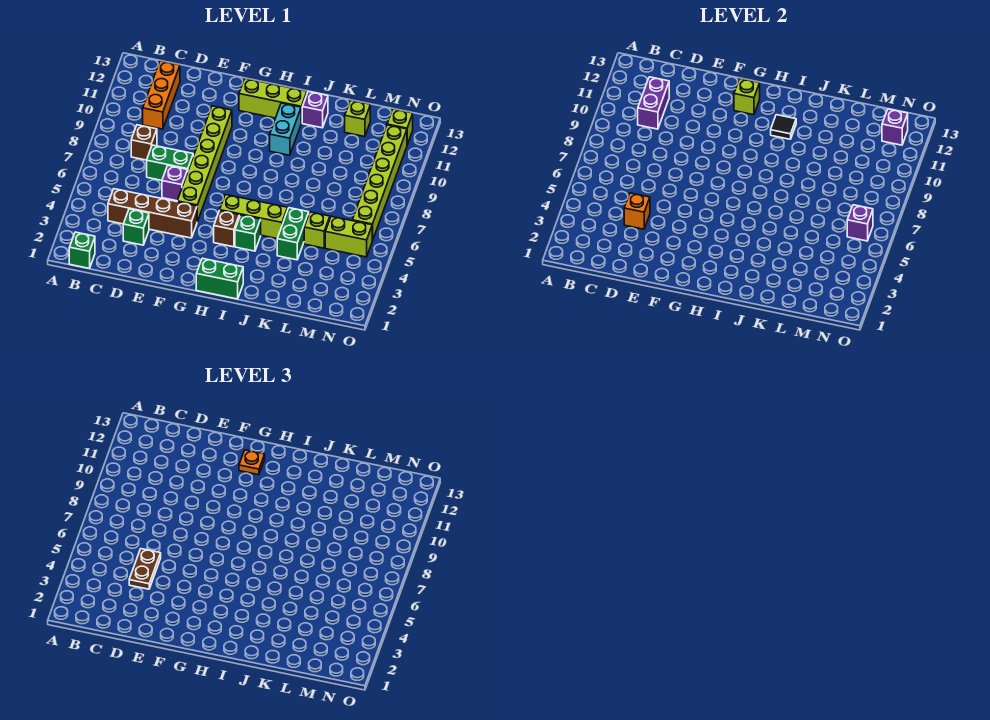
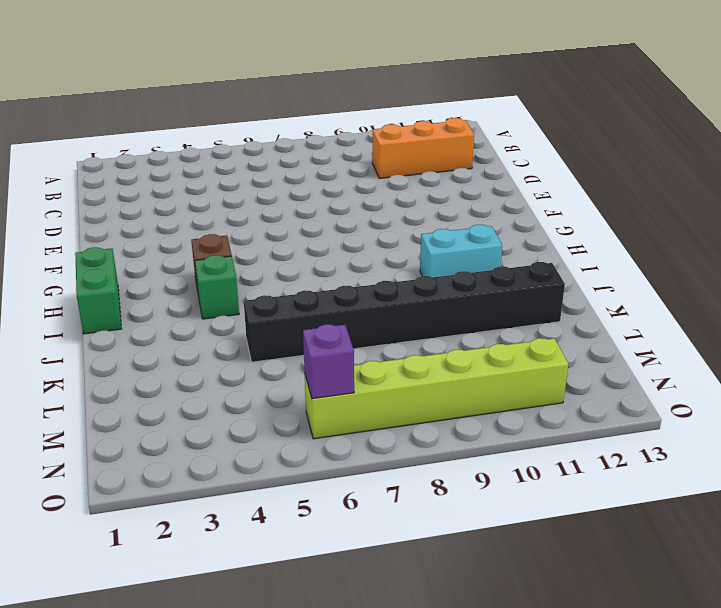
black brick K5:K12 level 1 -> green brick K4:K5 level 1
none -> green brick B1 level 1
none -> brown brick C4:F4 level 1
none -> brown brick C8 level 1

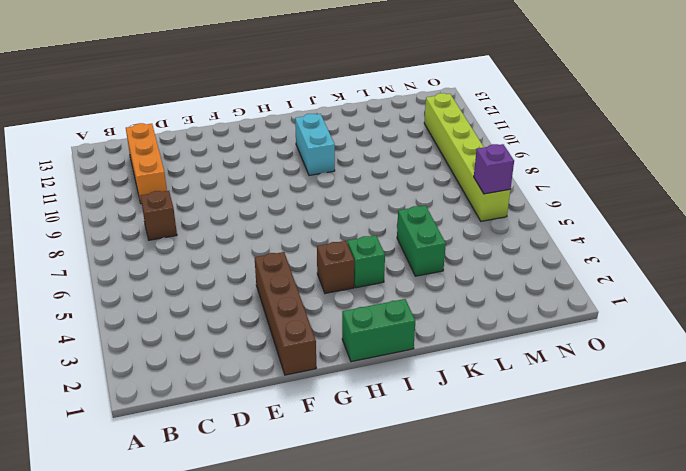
brown brick F1:F4 level 1 -> brown brick C4:F4 level 1
none -> green brick B1 level 1
none -> green brick D3 level 1
none -> green brick D7:E7 level 1

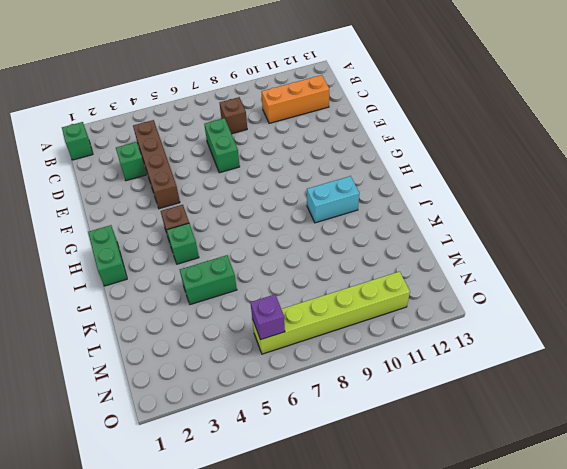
none -> purple brick E6 level 1
none -> lime brick F5:F10 level 1
none -> lime brick G12:I12 level 1

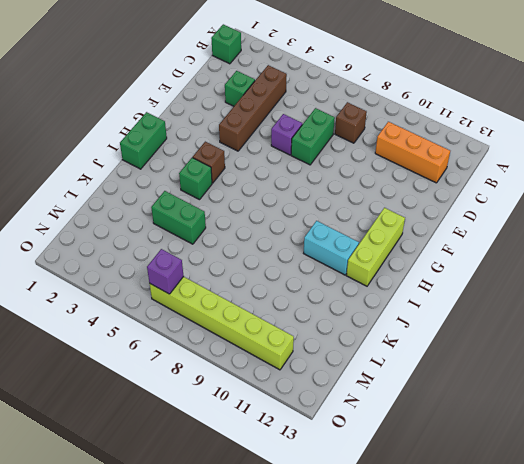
none -> lime brick F5:F10 level 1
none -> lime brick H5:J5 level 1
none -> purple brick J12 level 1

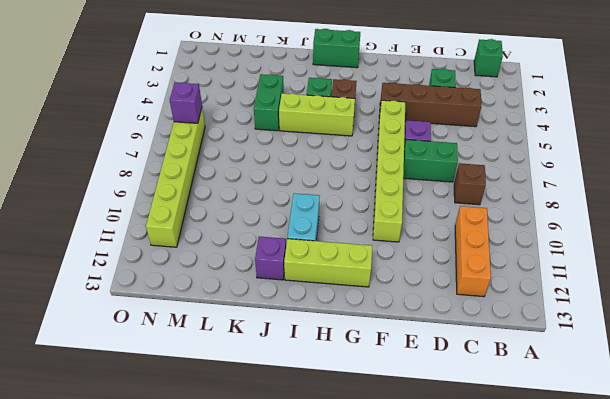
none -> lime brick L5 level 1
none -> lime brick L12 level 1
none -> lime brick M5:N5 level 1

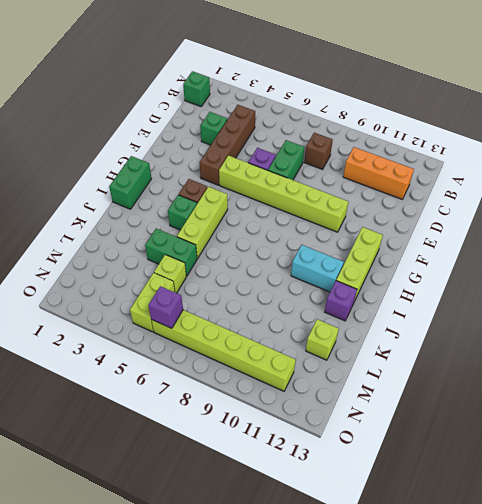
none -> lime brick N12 level 1
none -> purple brick C10:C11 level 2
none -> orange brick D4 level 2

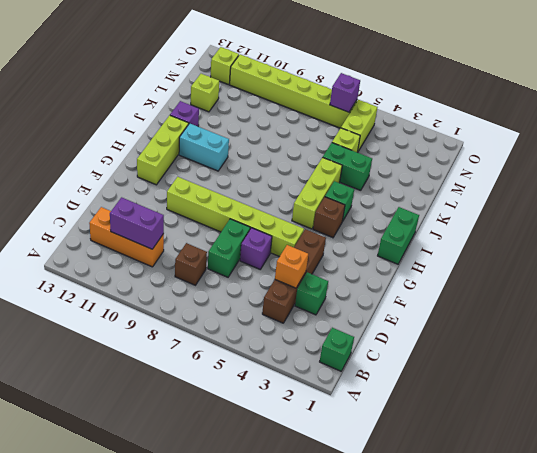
none -> lime brick G12 level 2
none -> black tile I11 level 2
none -> purple brick N12 level 2

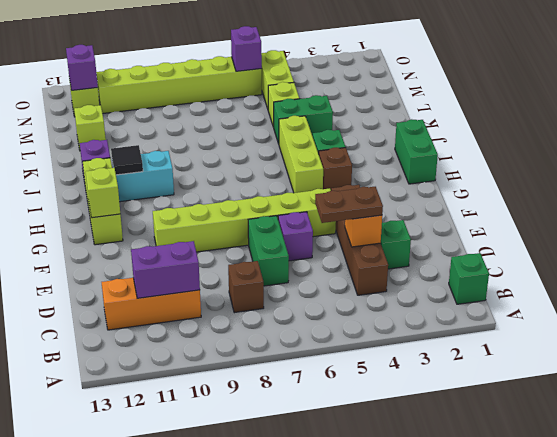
none -> orange plate G12 level 3

